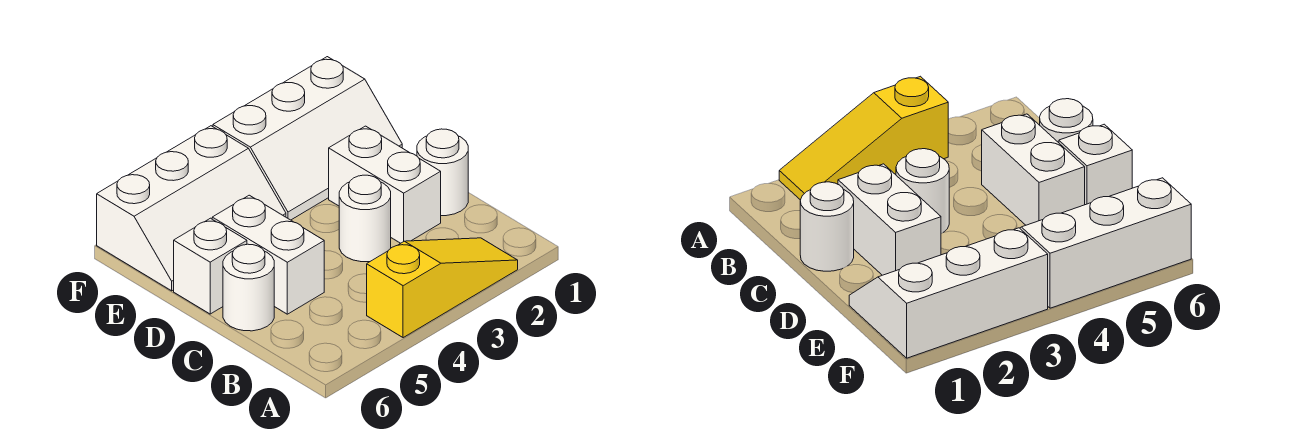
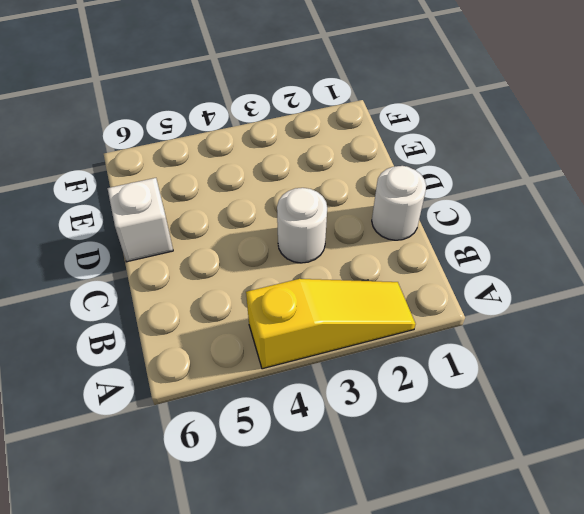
none -> white brick C2:D2 level 1
none -> white brick C5:D5 level 1

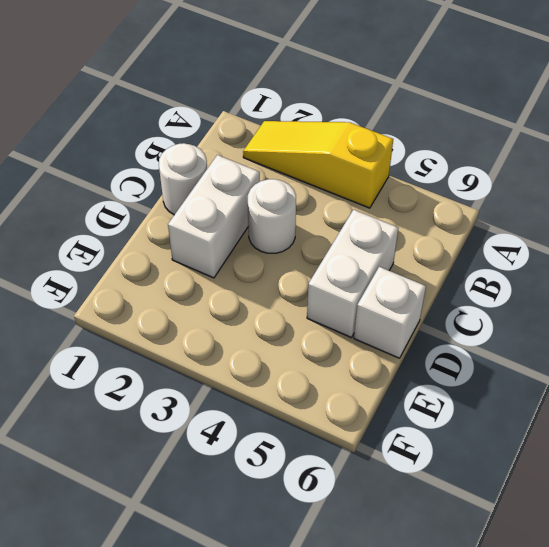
none -> white round brick C6 level 1
none -> white slope E1:F3 level 1 top F

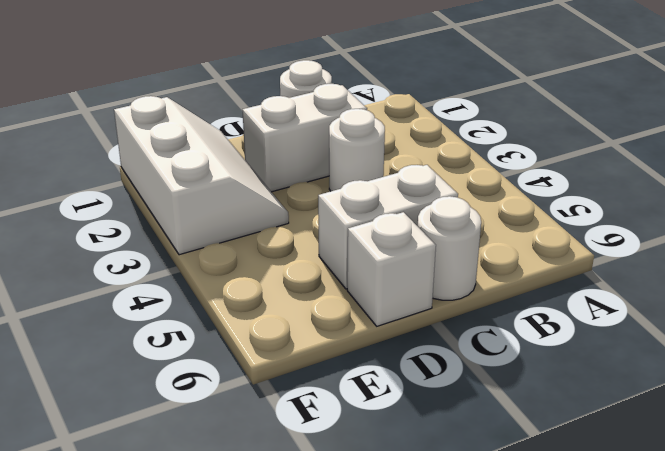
none -> yellow slope A2:A4 level 1 top 4
none -> white slope E4:F6 level 1 top F

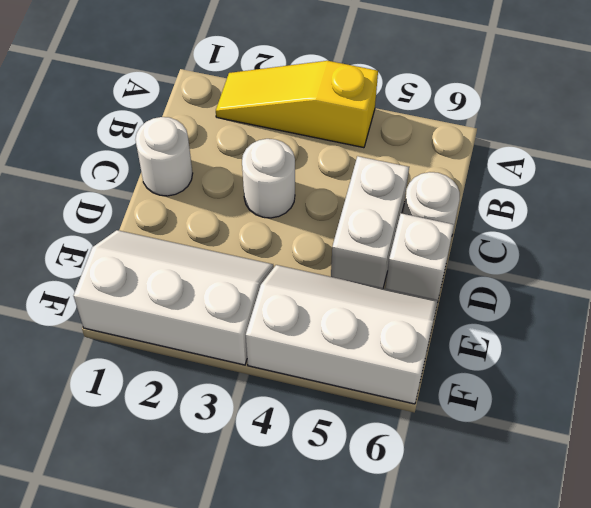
none -> white brick C2:D2 level 1

